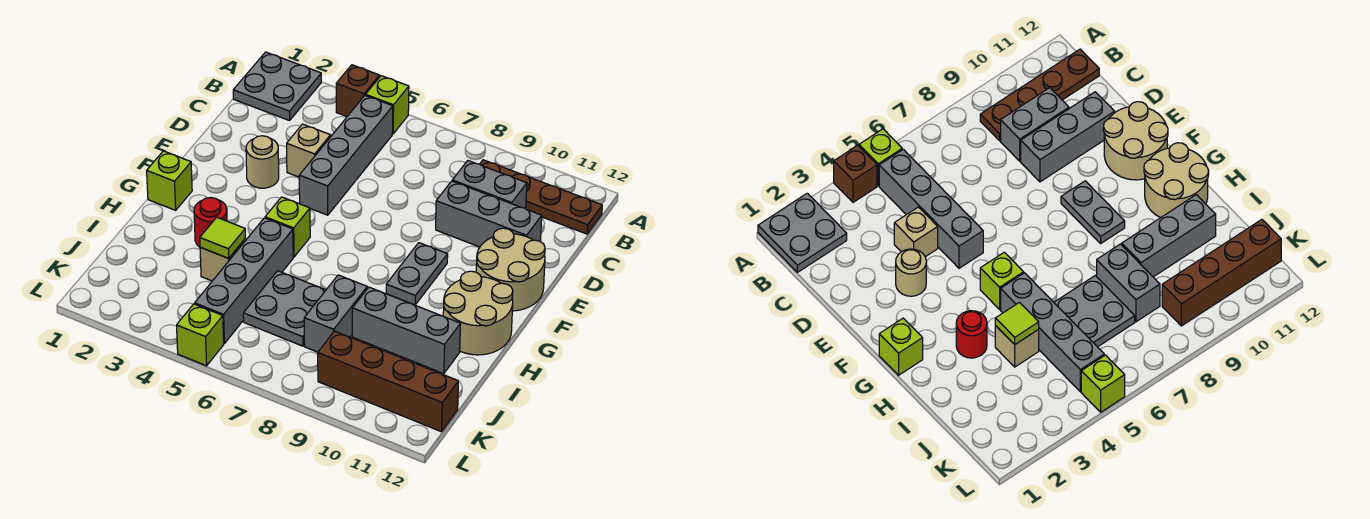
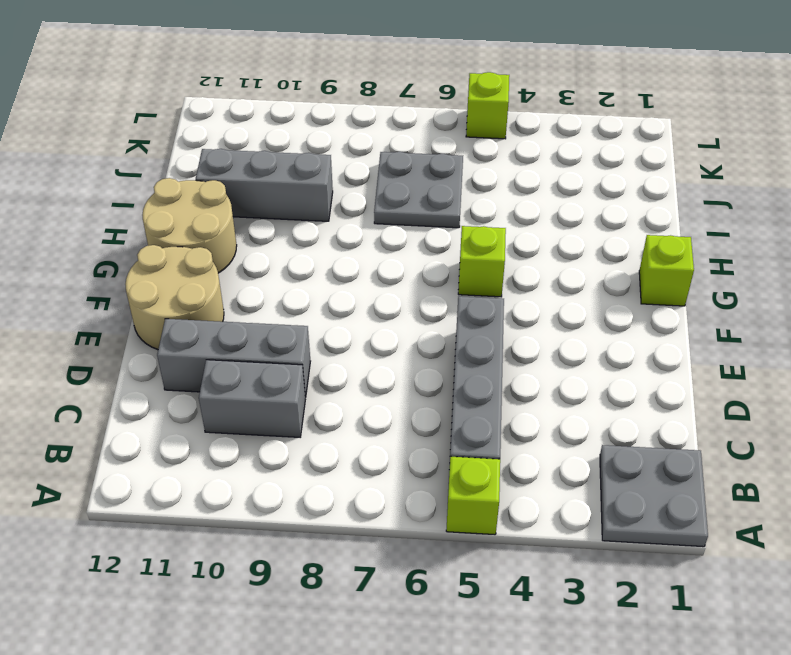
none -> brown brick A4 level 1
none -> brown plate B9:B12 level 1
none -> tan brick D4 level 1

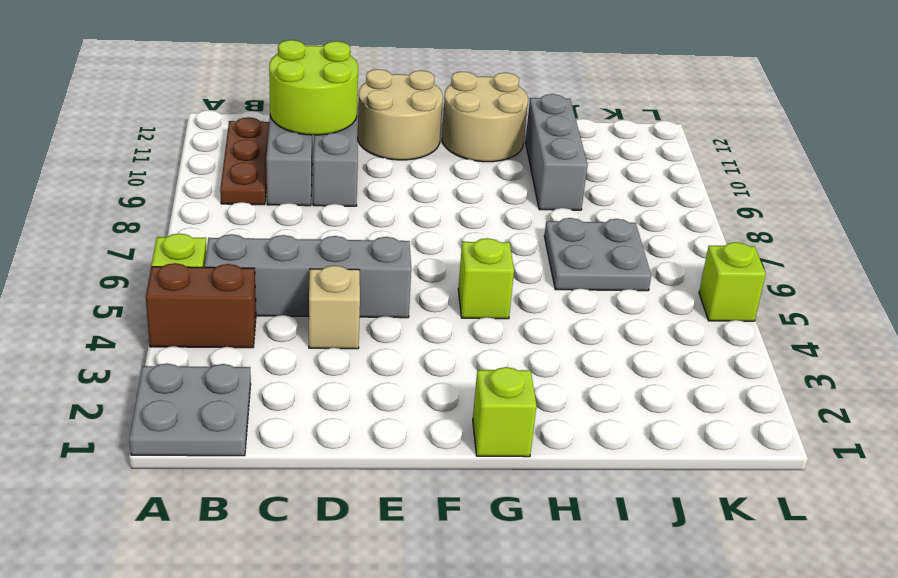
brown brick A4:B4 level 1 -> brown brick A4 level 1
brown plate B9:B11 level 1 -> brown plate B9:B12 level 1
lime round brick C10:D11 level 2 -> none
none -> tan round brick E3 level 1
none -> grey plate F9:G9 level 1
none -> red round brick H3 level 1

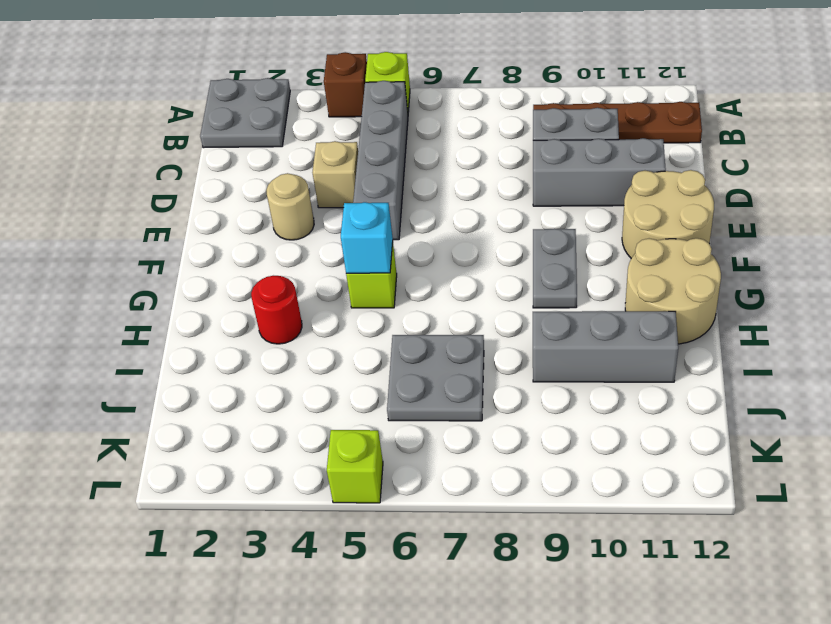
cyan brick G5 level 2 -> none
none -> lime brick G1 level 1
none -> grey brick H5:K5 level 1
none -> tan brick I4 level 1

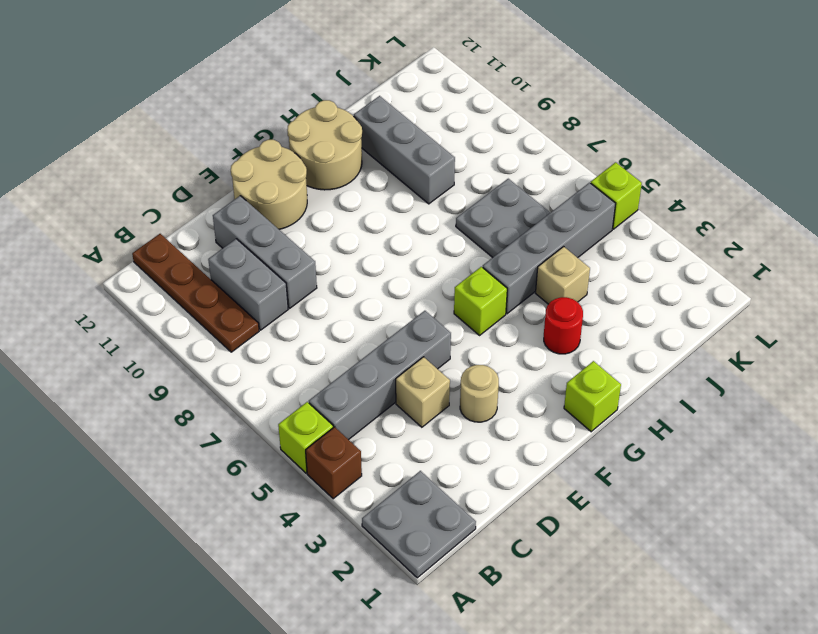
none -> grey plate F9:G9 level 1
none -> grey brick I8:J8 level 1
none -> brown brick K9:K12 level 1

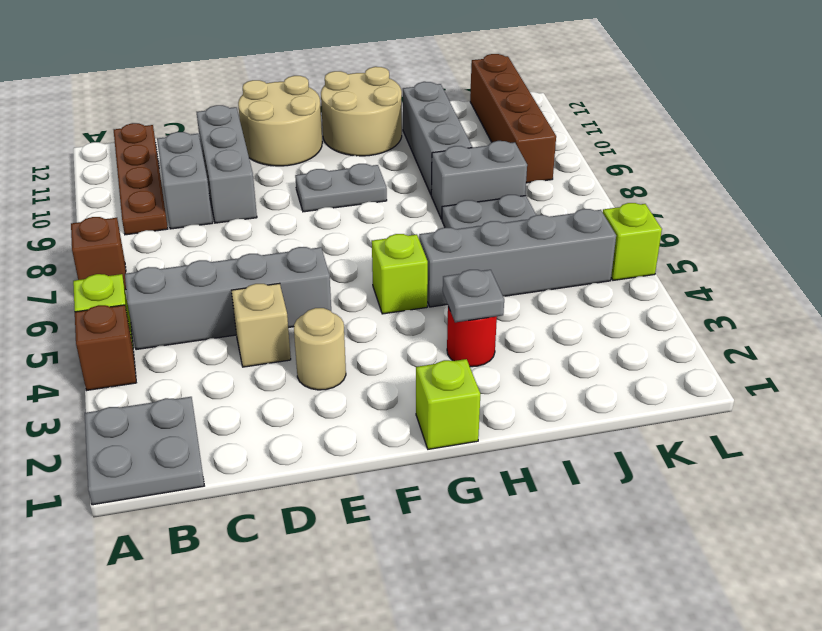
brown brick A7 level 1 -> none
grey plate H3 level 2 -> none
none -> tan brick I4 level 1
none -> lime tile I4 level 2

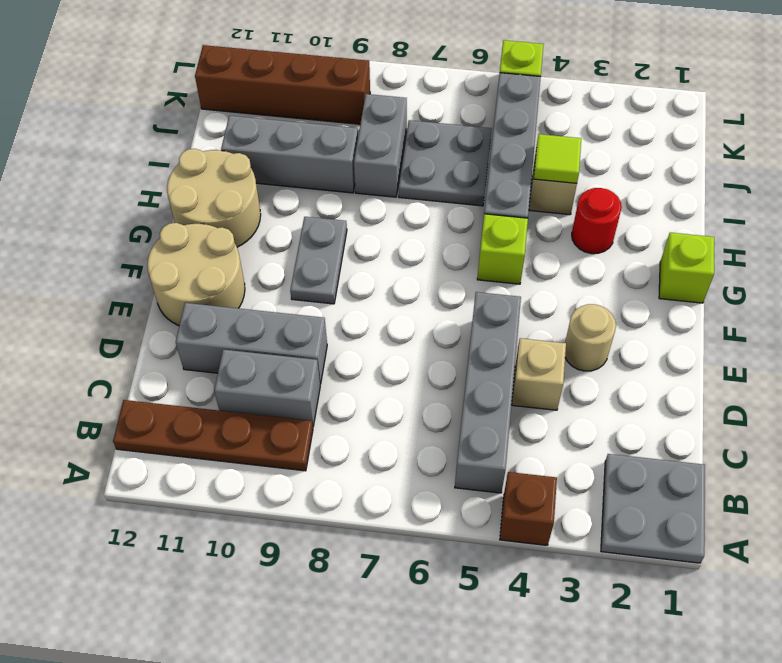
none -> lime brick A5 level 1

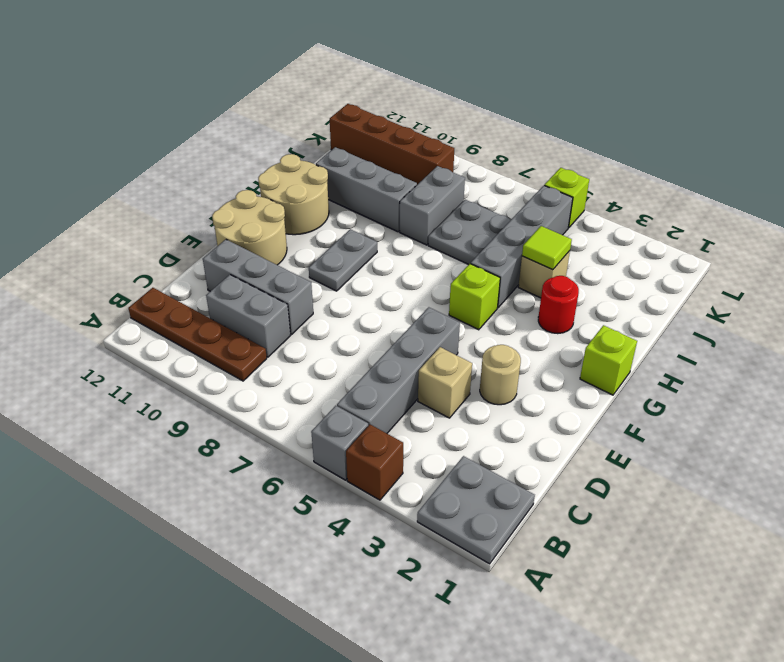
grey brick A5 level 1 -> lime brick A5 level 1

